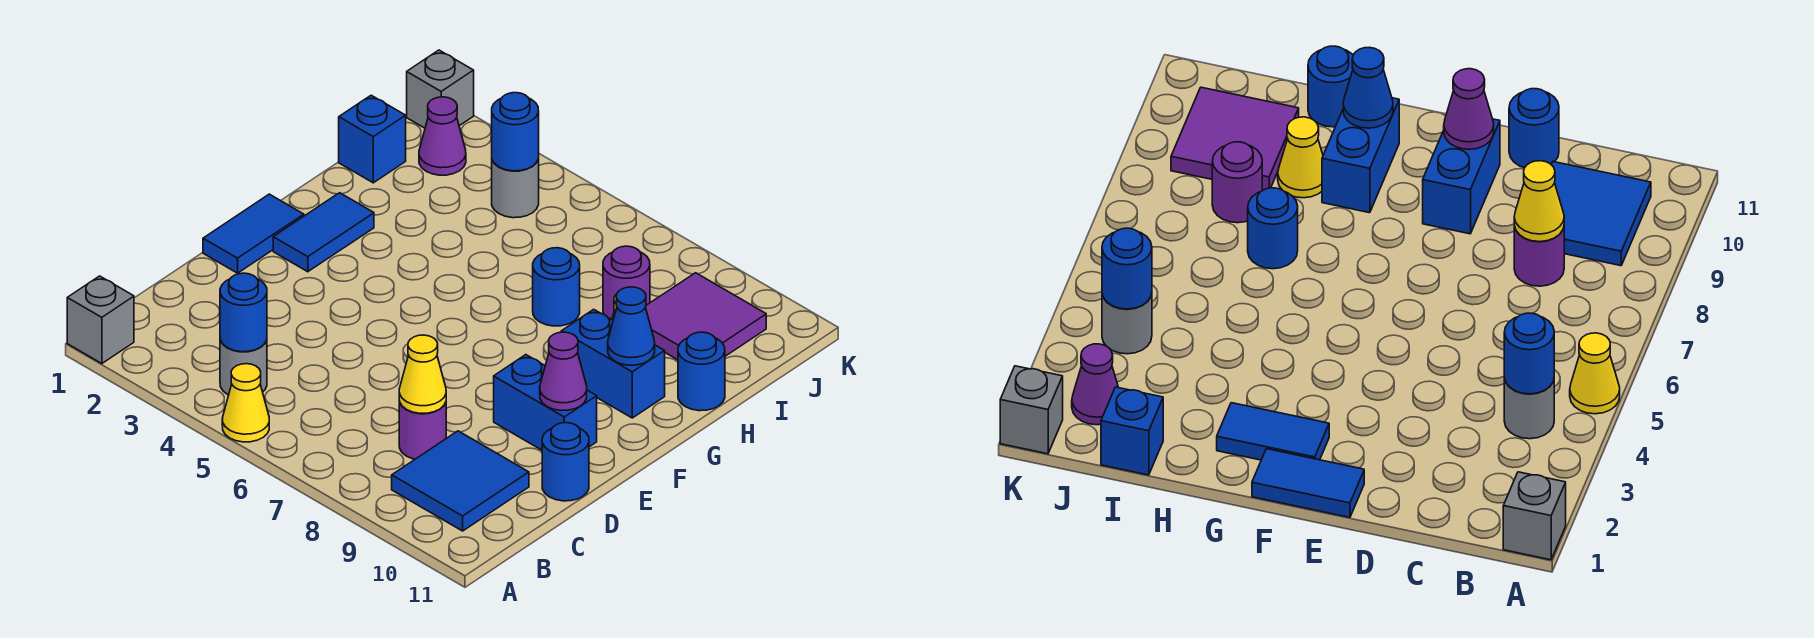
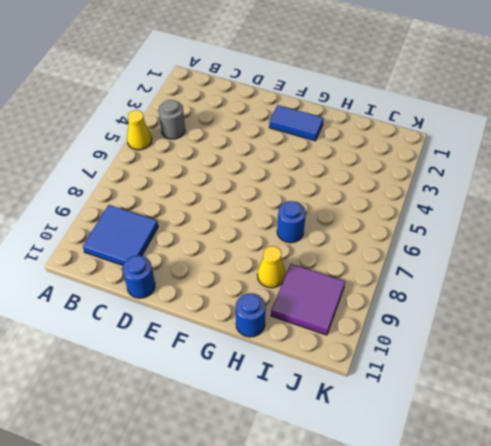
none -> grey brick A1 level 1
none -> purple round brick C8 level 1
none -> blue tile E1:F1 level 1

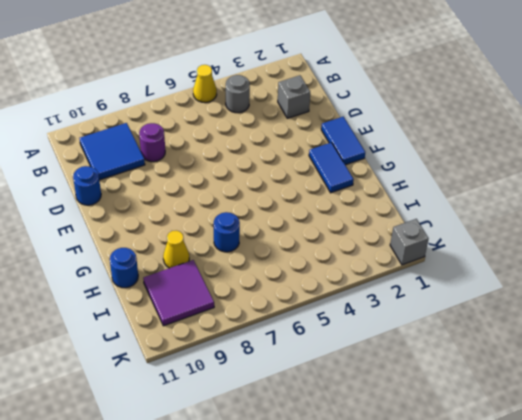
grey brick C2 level 1 -> grey brick A1 level 1
none -> blue brick E9:E10 level 1
none -> blue brick G9:G10 level 1
none -> blue brick I1 level 1

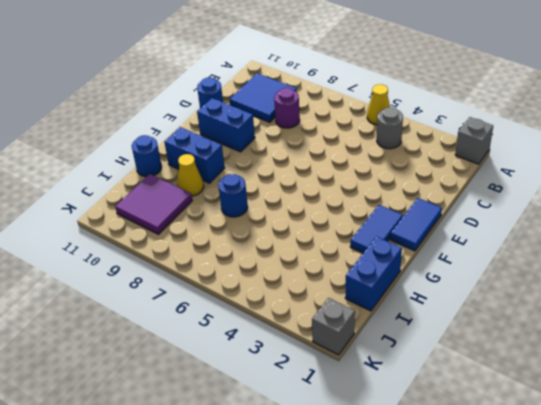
blue brick H1:I1 level 1 -> blue brick I1 level 1
none -> purple round brick I8 level 1
none -> purple cone J2 level 1
none -> grey round brick J4 level 1

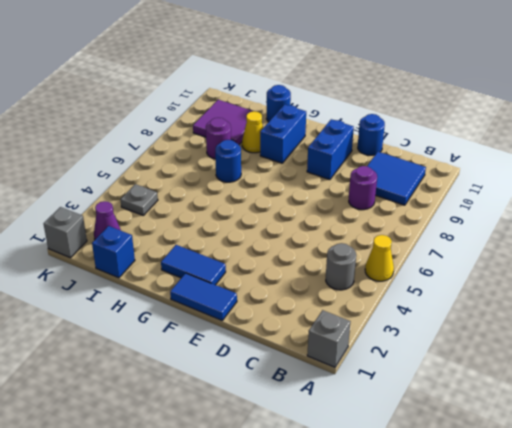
grey plate J4 level 1 -> grey round brick J4 level 1
none -> blue round brick B4 level 2
none -> yellow cone C8 level 2
none -> purple cone E10 level 2

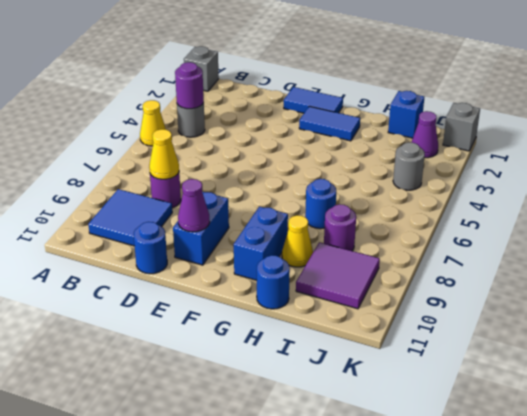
purple round brick B4 level 2 -> blue round brick B4 level 2
none -> blue cone G10 level 2
none -> blue round brick J4 level 2

